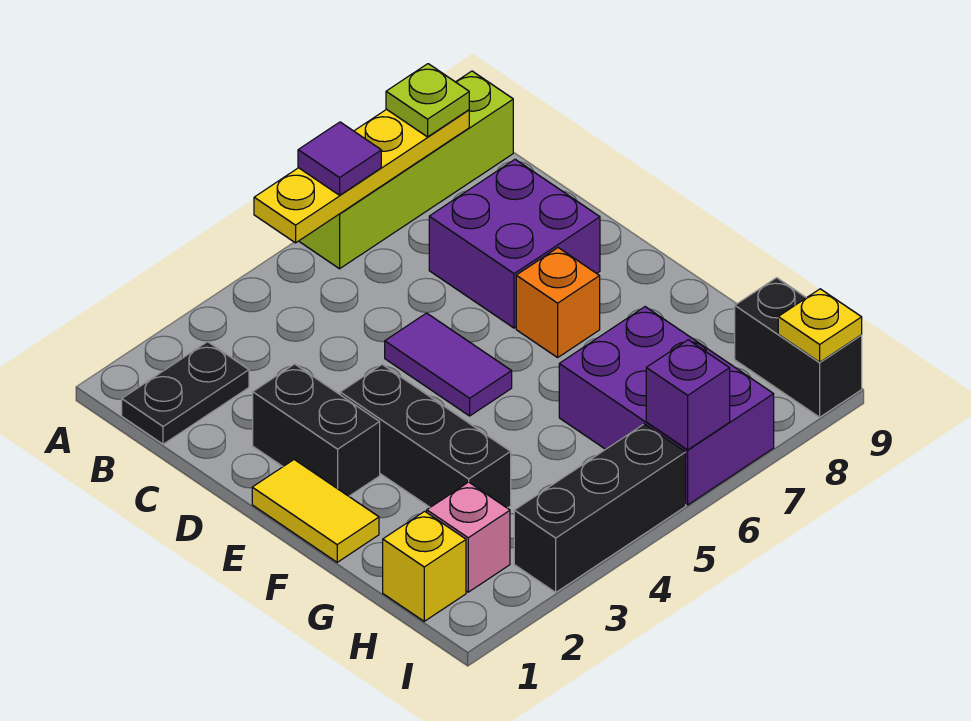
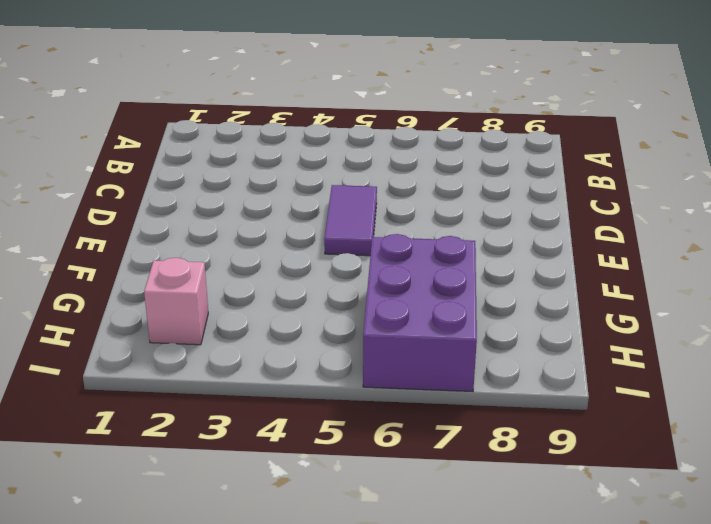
none -> lime brick A6:A9 level 1
none -> black plate B1:B2 level 1
none -> purple brick C7:D8 level 1

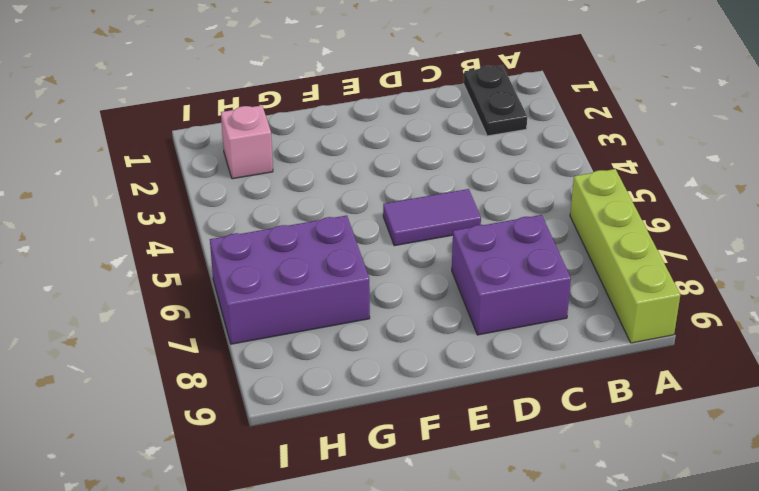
none -> black brick D2:E2 level 1
none -> yellow tile E1:F1 level 1
none -> black brick E3:G3 level 1

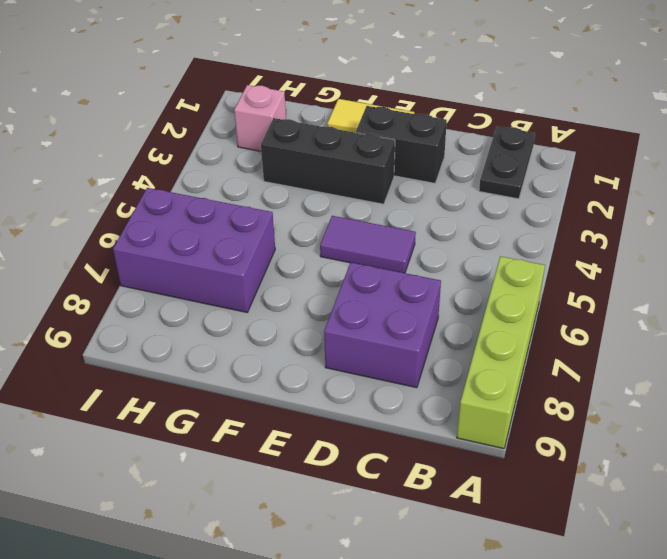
none -> orange brick E7 level 1
none -> yellow brick H1 level 1
none -> black brick H9:I9 level 1

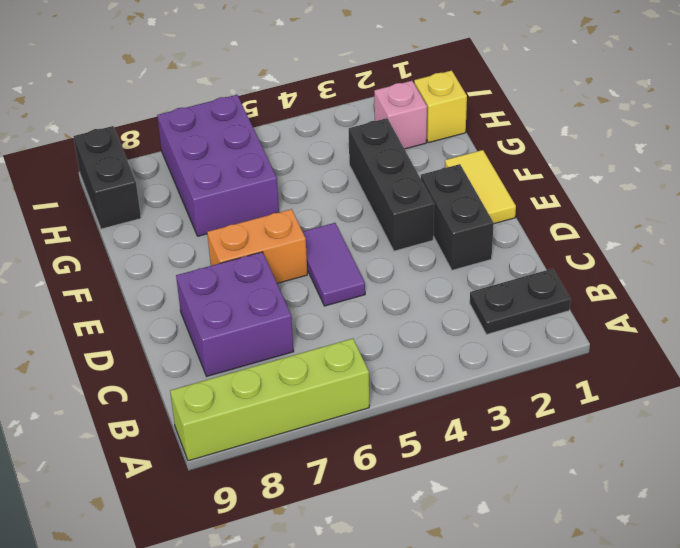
orange brick E6:E7 level 1 -> orange brick E7 level 1
none -> black brick I3:I5 level 1
none -> yellow plate A5:A8 level 2
none -> purple brick I6 level 2

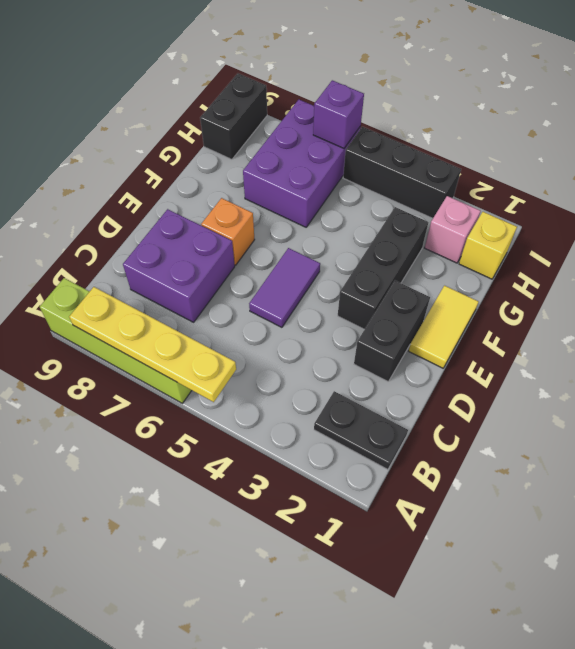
none -> yellow plate I9 level 2
none -> purple tile A6 level 3
none -> lime plate A8 level 3

